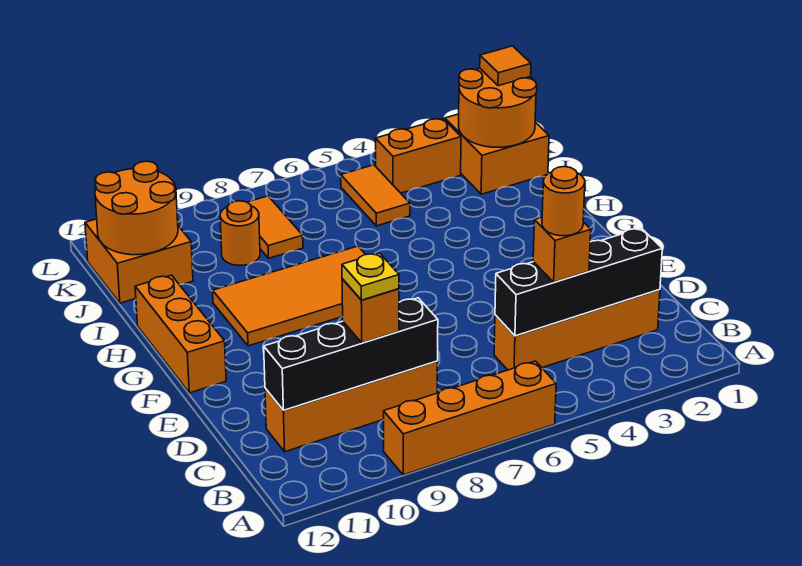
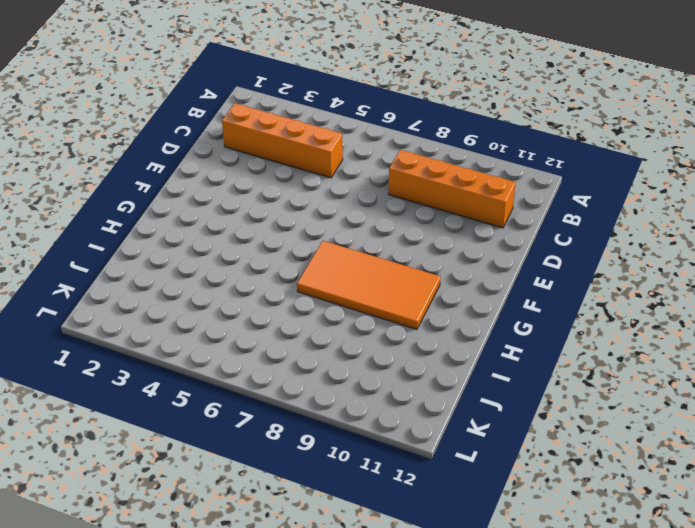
none -> orange brick A6:A9 level 1
none -> orange brick F12:H12 level 1
none -> orange brick J1:K2 level 1

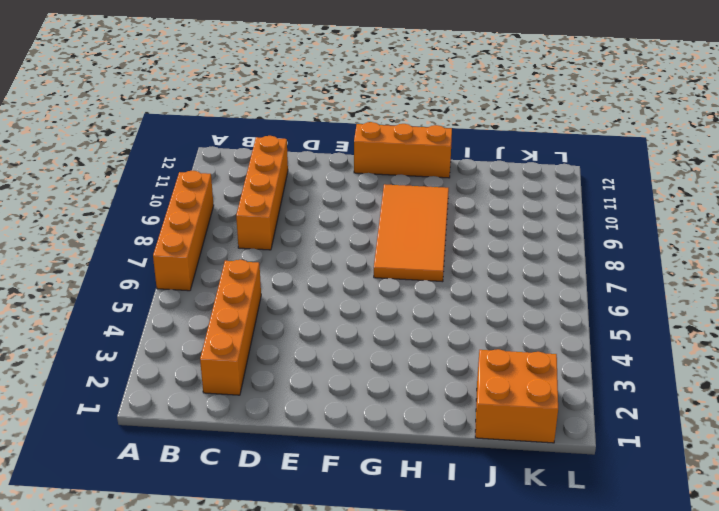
none -> orange tile J5:K5 level 1
none -> orange tile J8:K8 level 1
none -> orange round brick J9 level 1

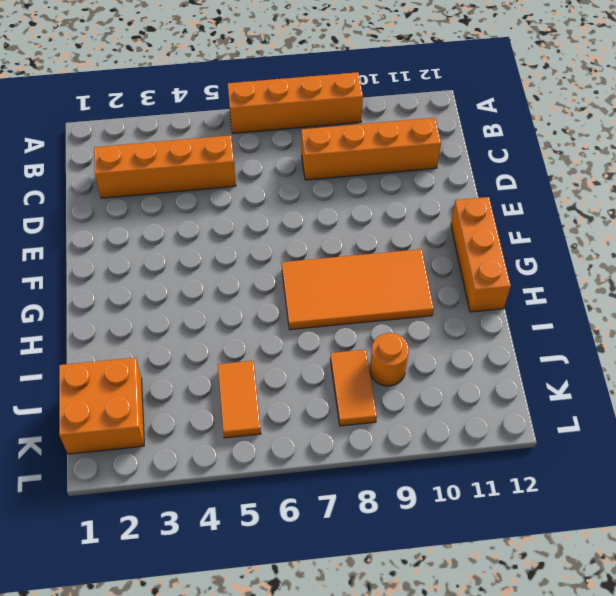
none -> orange brick J11:K12 level 1
none -> orange brick K3:K4 level 1
none -> black brick C2:C5 level 2

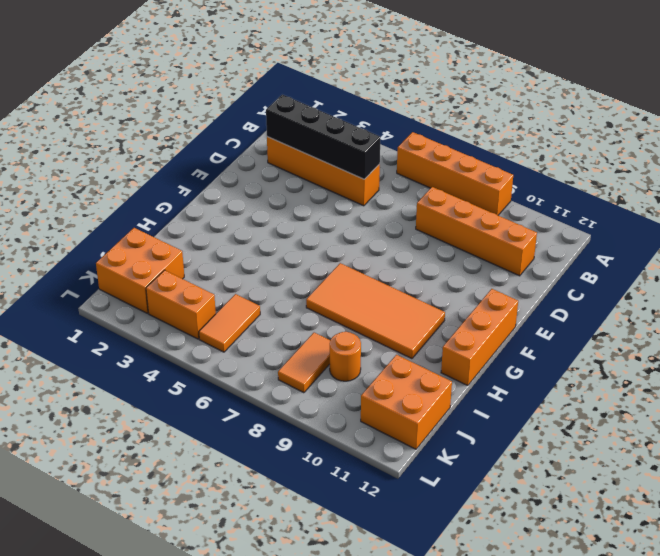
none -> black brick C8:C11 level 2
none -> orange round brick J1:K2 level 2
none -> orange round brick J11:K12 level 2

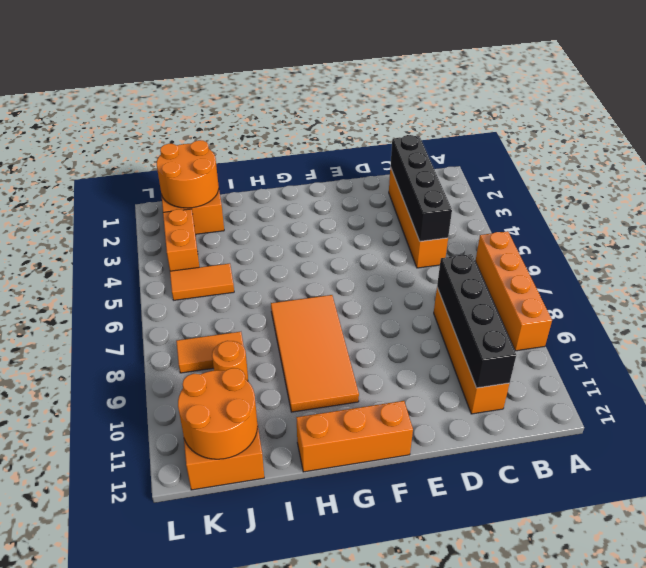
none -> orange brick C4 level 3
none -> orange brick C9 level 3
none -> orange tile K1 level 3

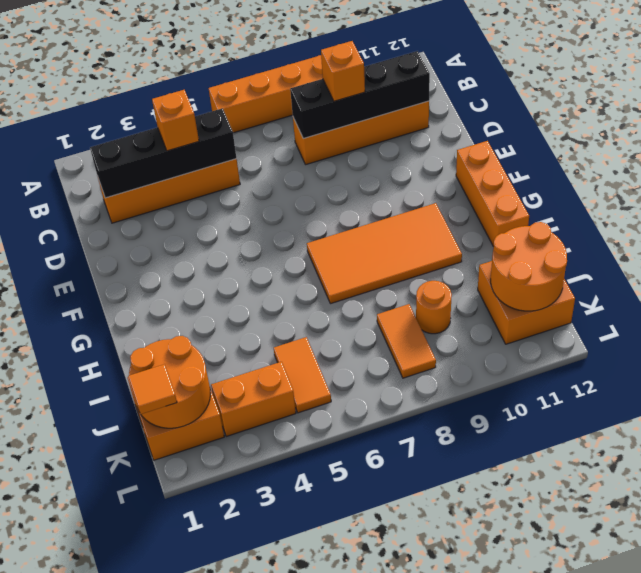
none -> orange round brick C4 level 4
none -> yellow plate C9 level 4

